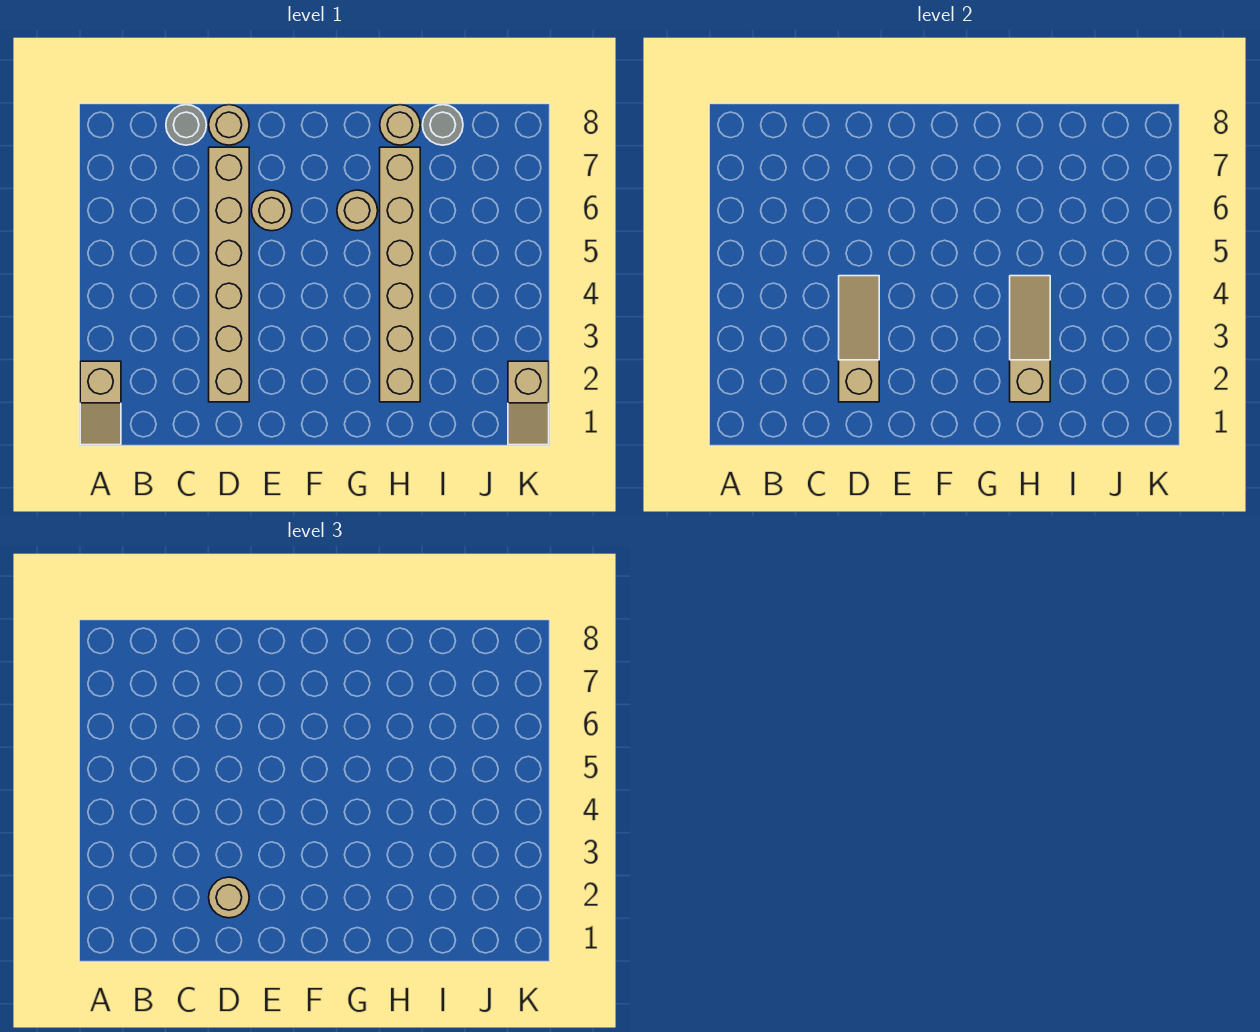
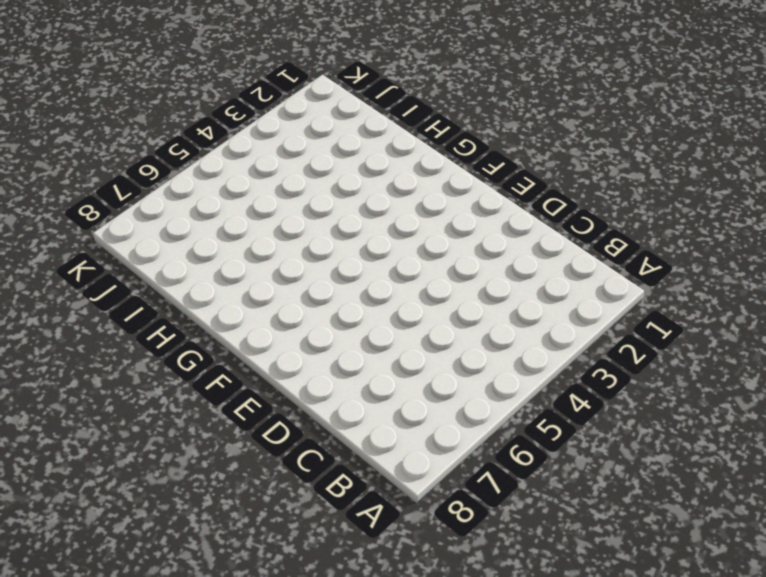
none -> tan slope A1:A2 level 1 top 2
none -> grey round brick C8 level 1
none -> tan brick D2:D7 level 1

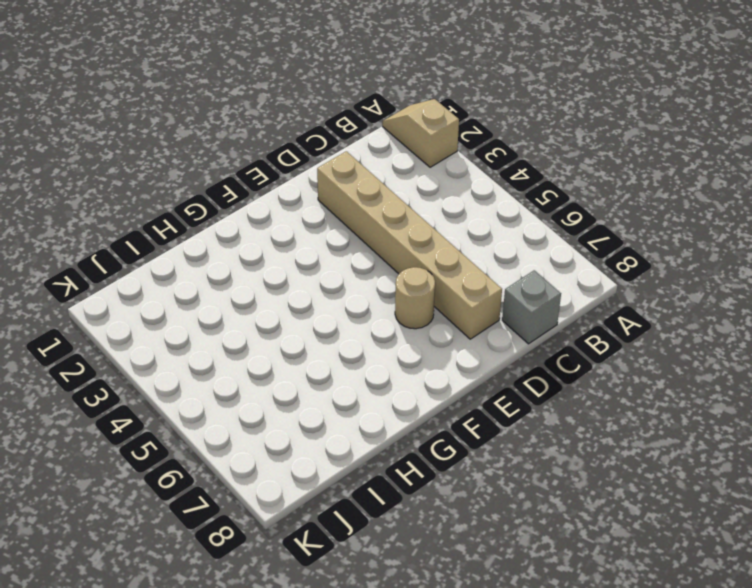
grey brick C8 level 1 -> grey round brick C8 level 1
none -> tan round brick D8 level 1
none -> tan round brick G6 level 1
none -> tan brick H2:H7 level 1

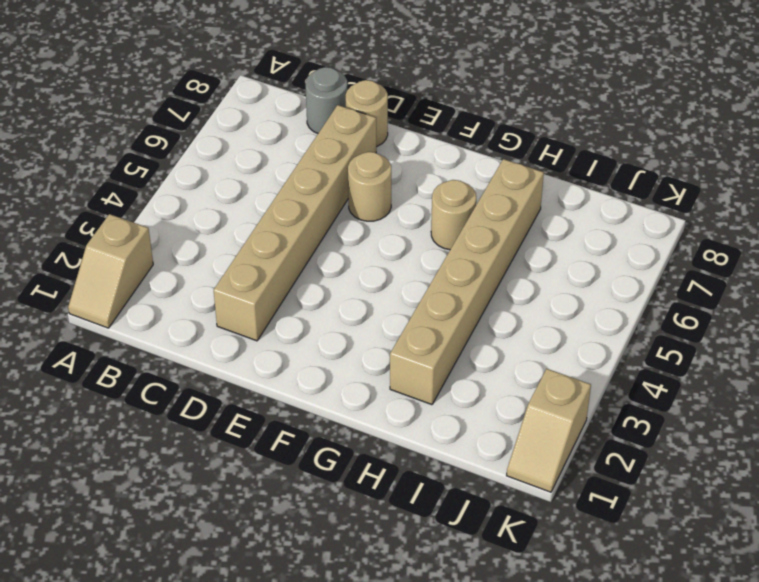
none -> tan round brick H8 level 1
none -> grey round brick I8 level 1
none -> tan slope D2:D4 level 2 top 2

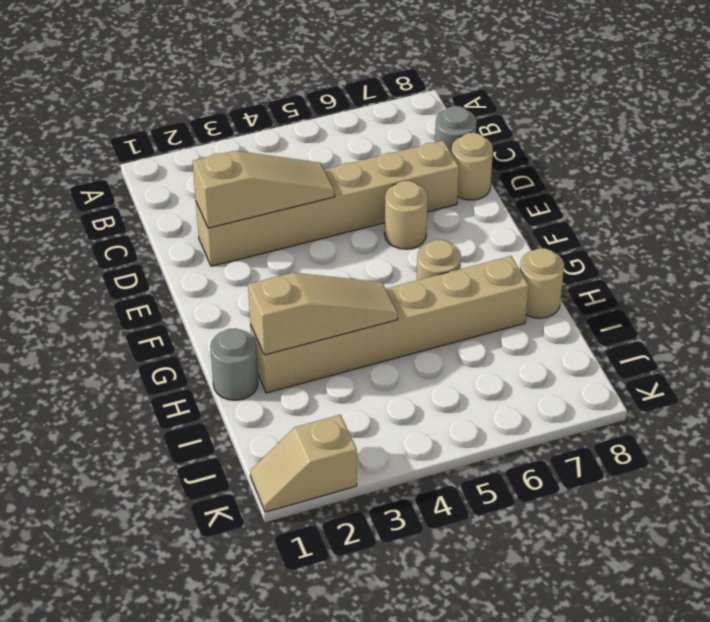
grey round brick H1 level 1 -> grey round brick I8 level 1
none -> tan slope A1:A2 level 1 top 2
none -> tan round brick D2 level 3

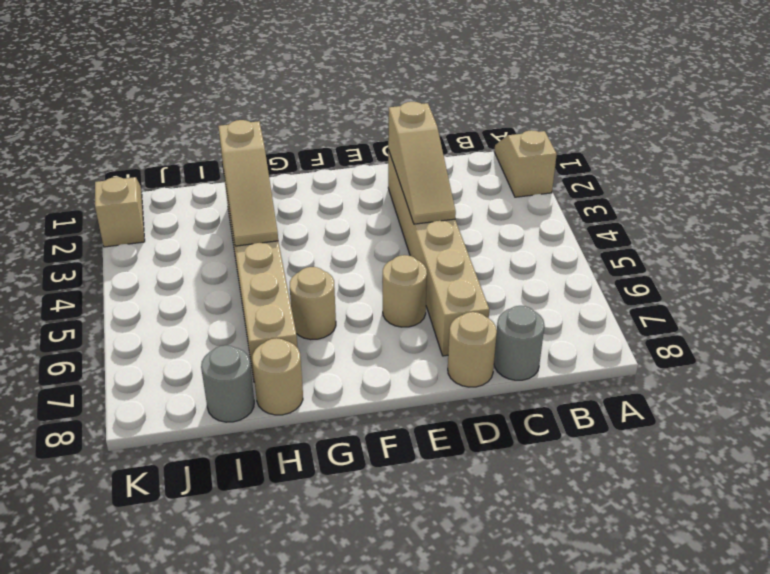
none -> tan round brick D2 level 3

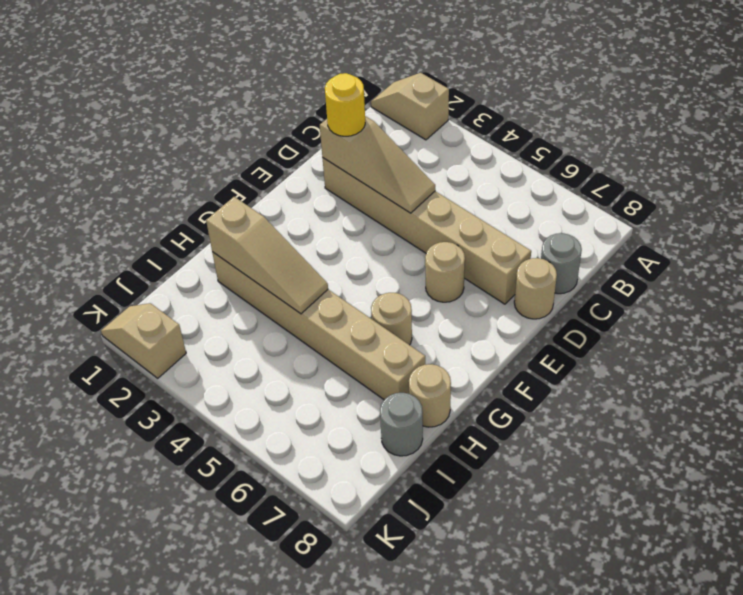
yellow round brick D2 level 3 -> tan round brick D2 level 3

